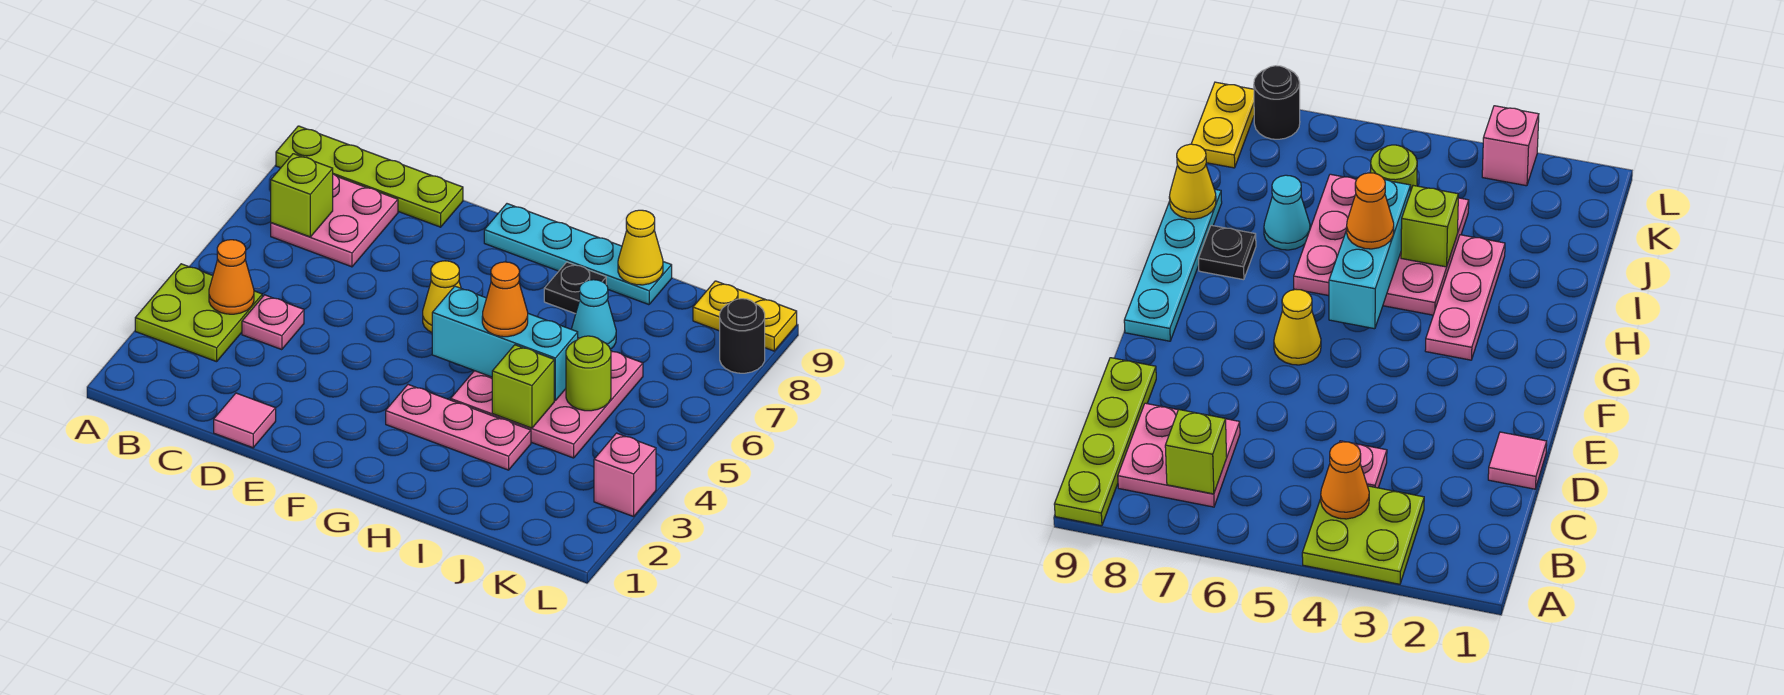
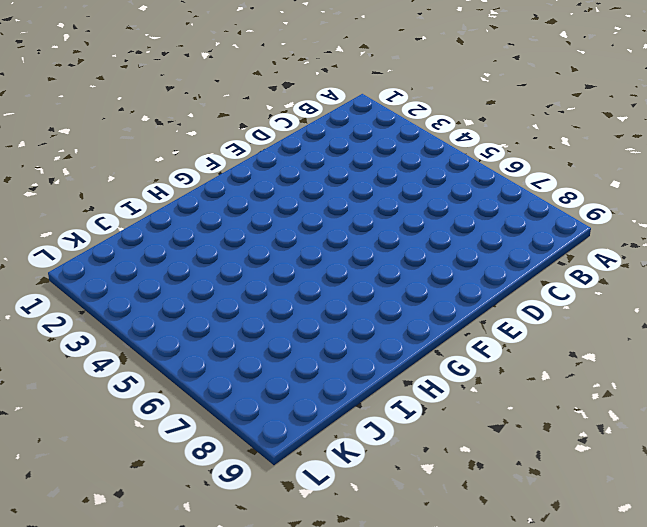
none -> lime plate A3:B4 level 1
none -> lime plate A9:D9 level 1
none -> pink plate B7:C8 level 1

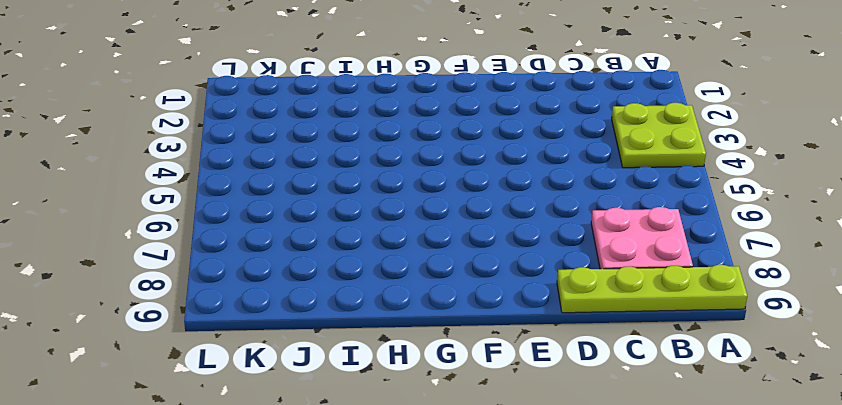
none -> pink plate C4 level 1
none -> pink tile D1 level 1
none -> yellow cone F6 level 1

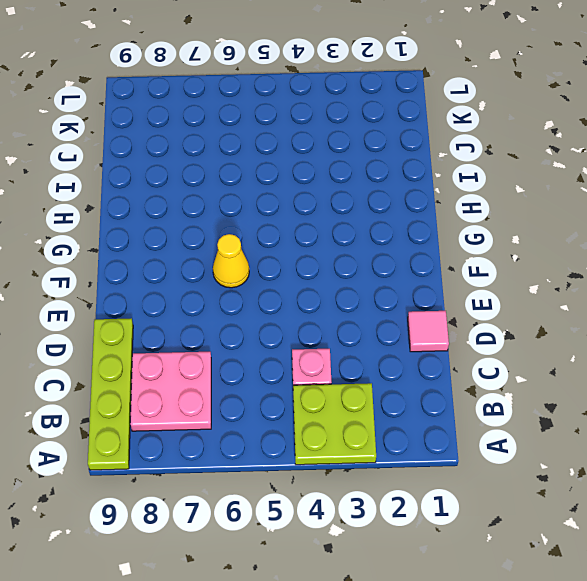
none -> cyan plate F9:I9 level 1
none -> pink plate G3:I3 level 1
none -> pink plate H4:J6 level 1

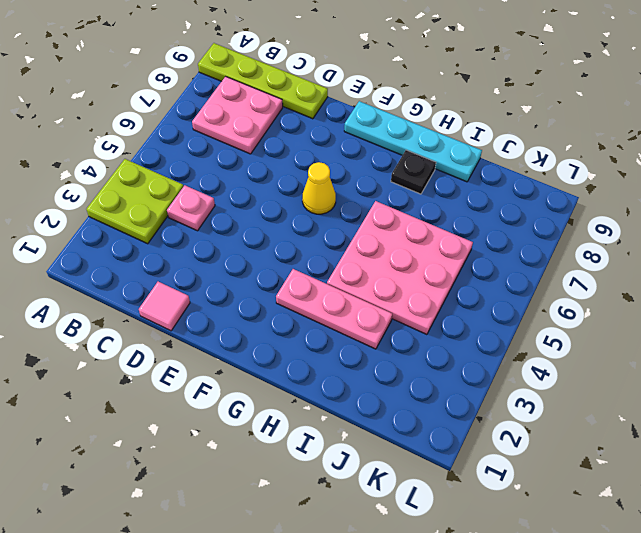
none -> cyan cone I7 level 1
none -> yellow plate K9:L9 level 1
none -> pink brick L3 level 1

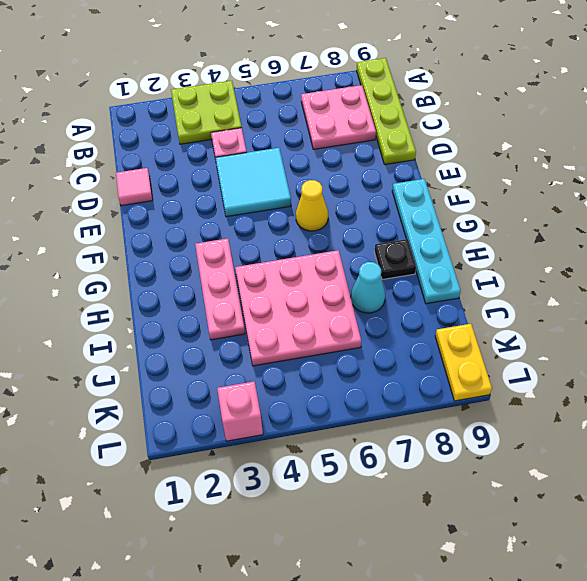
cyan tile D4:E5 level 1 -> none
none -> black round brick L8 level 1
none -> orange cone B4 level 2
none -> lime brick B7 level 2

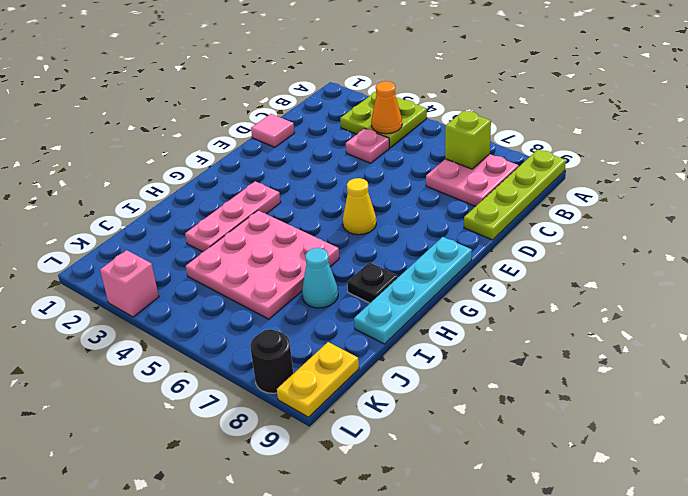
none -> cyan brick G5:I5 level 2
none -> lime brick I4 level 2
none -> yellow cone I9 level 2

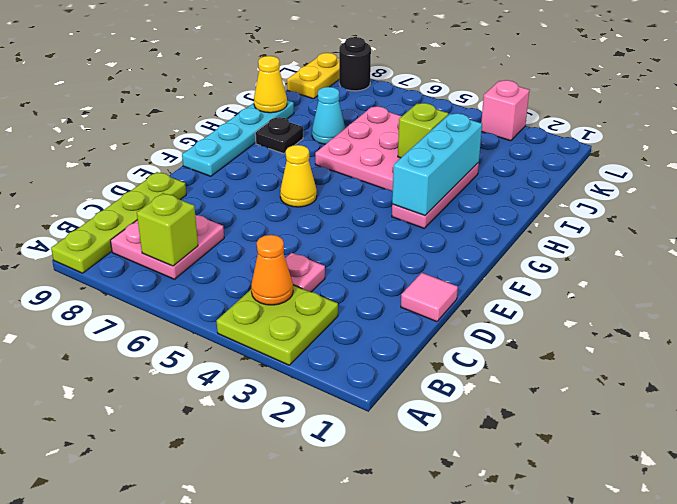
cyan brick G3:I3 level 2 -> cyan brick G5:I5 level 2
none -> lime round brick J5 level 2
none -> orange cone H5 level 3

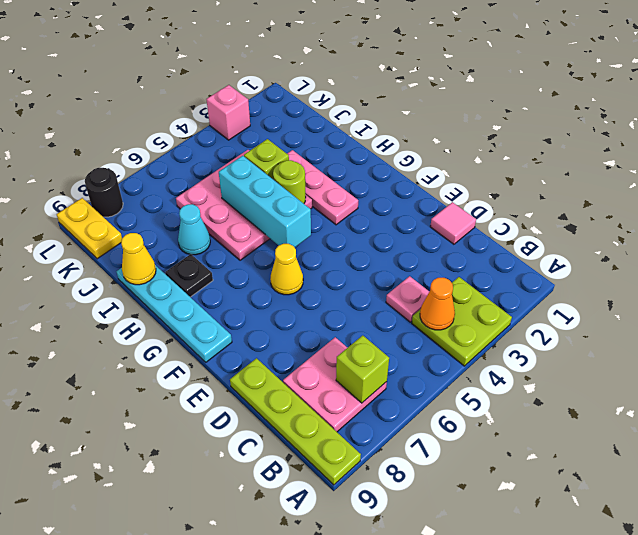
lime round brick H4 level 2 -> lime round brick J5 level 2
none -> orange cone H5 level 3

